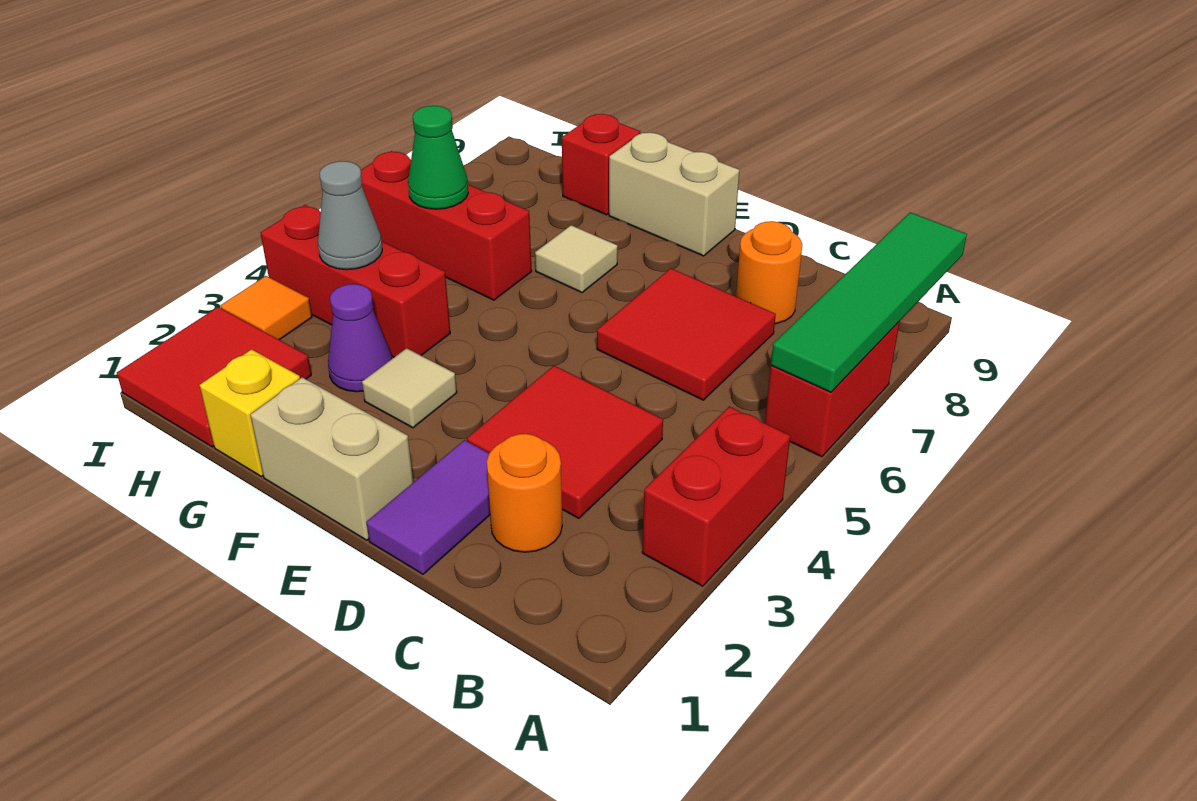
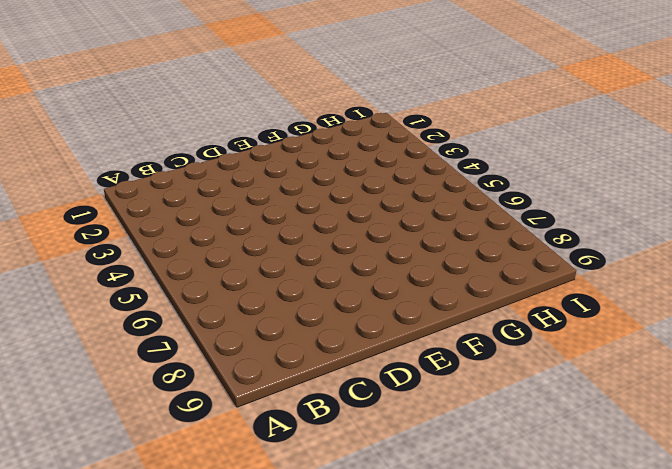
none -> red brick A3:A4 level 1
none -> red brick A6:A7 level 1
none -> orange round brick C2 level 1

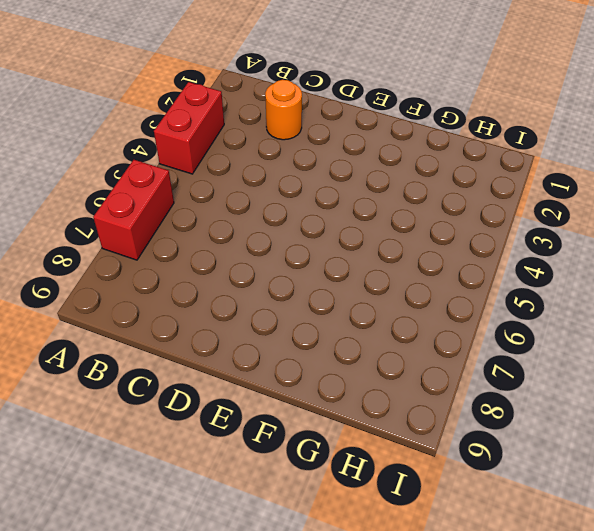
none -> red tile C3:D4 level 1
none -> red tile C6:D7 level 1
none -> orange round brick C8 level 1

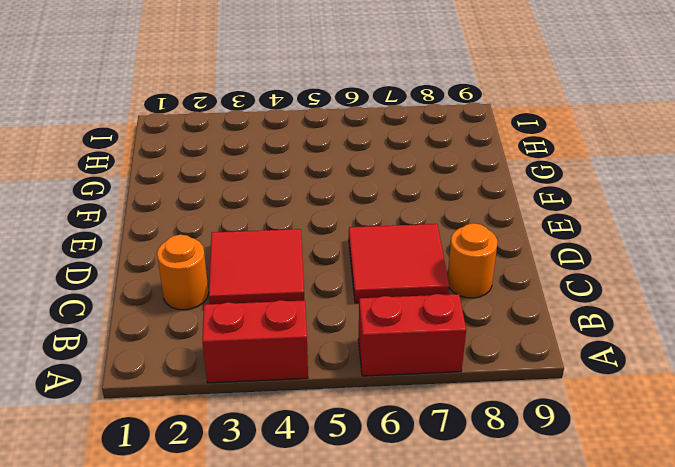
none -> purple tile D1:D2 level 1
none -> tan brick E1:F1 level 1
none -> tan brick E9:F9 level 1

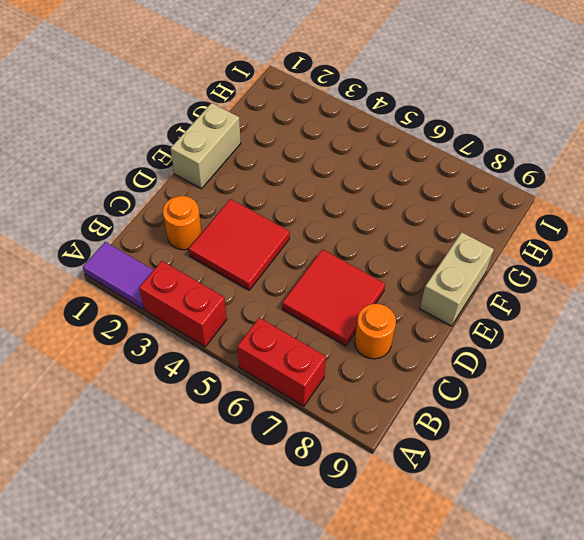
purple tile A1:A2 level 1 -> purple tile D1:D2 level 1
none -> tan tile F3 level 1
none -> tan tile F7 level 1
none -> yellow brick G1 level 1

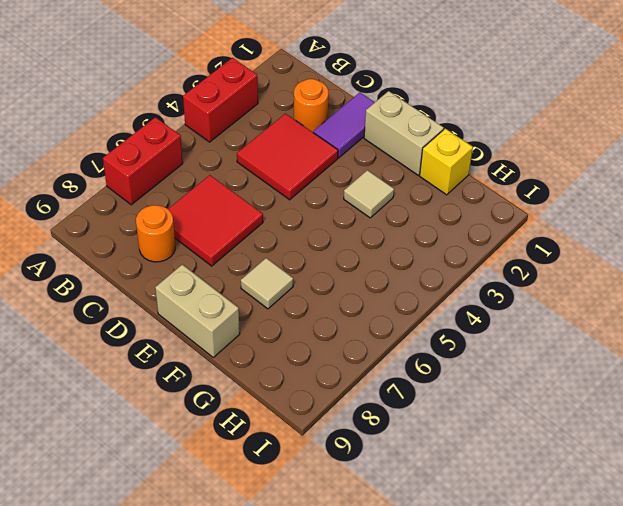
none -> purple cone G3 level 1
none -> red brick G4:I4 level 1
none -> red brick G6:I6 level 1

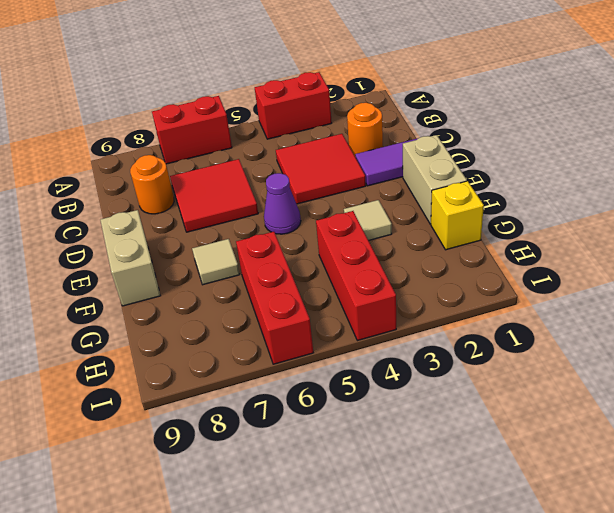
purple cone E5 level 1 -> purple cone G3 level 1
none -> red brick G9 level 1
none -> red tile H1:I2 level 1
none -> orange tile I3 level 1

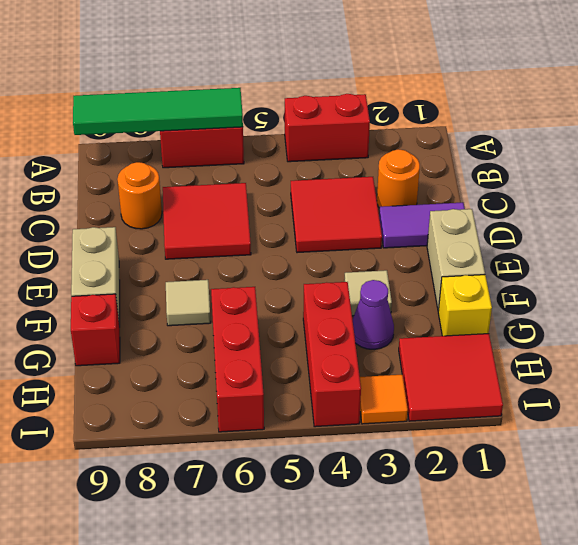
none -> grey cone H4 level 2
none -> green cone H6 level 2

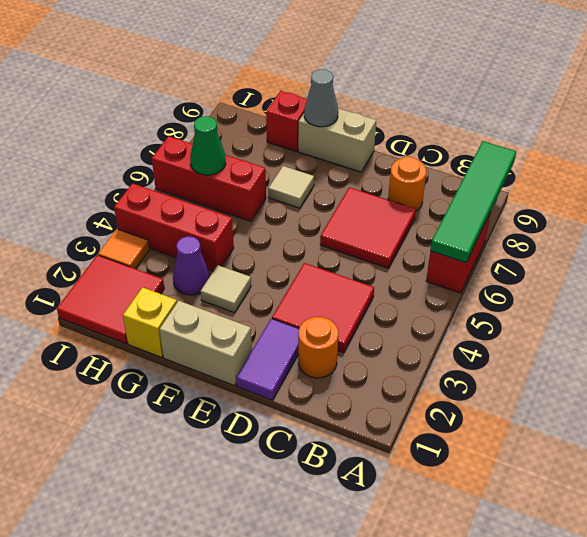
grey cone F9 level 2 -> grey cone H4 level 2
none -> red brick A3:A4 level 1

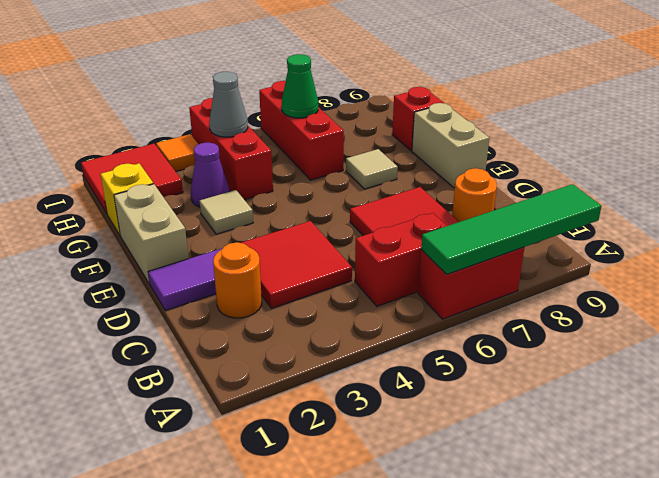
red brick B5:B6 level 1 -> red brick A3:A4 level 1

